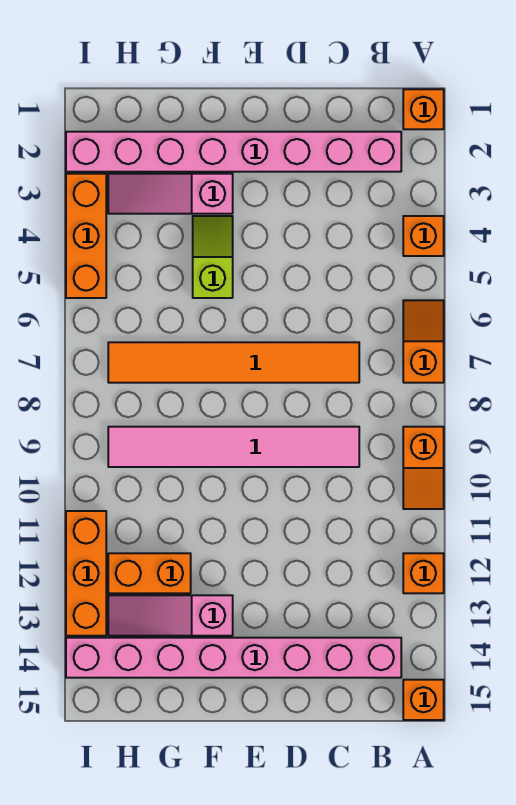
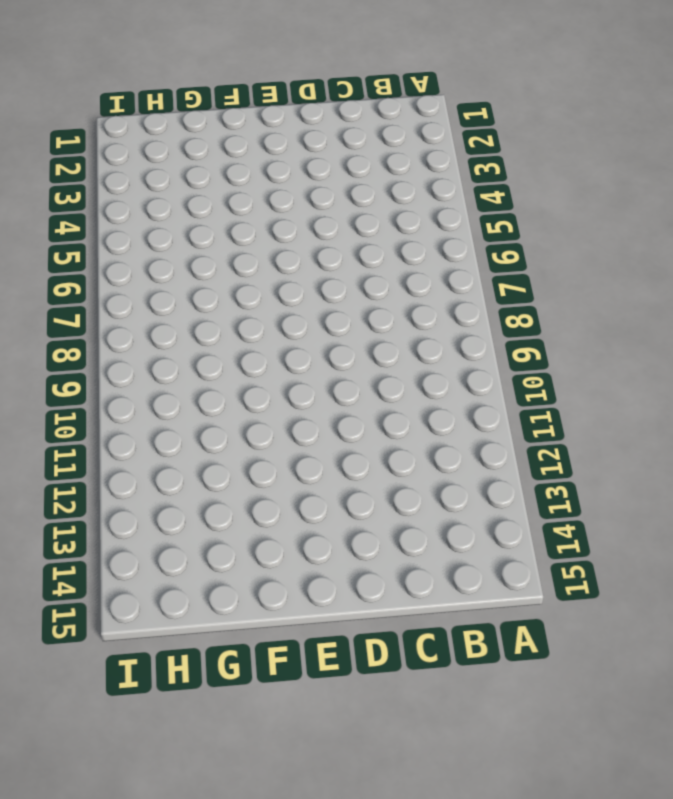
none -> orange brick A1 level 1
none -> orange brick A4 level 1
none -> orange slope A6:A7 level 1 top 7

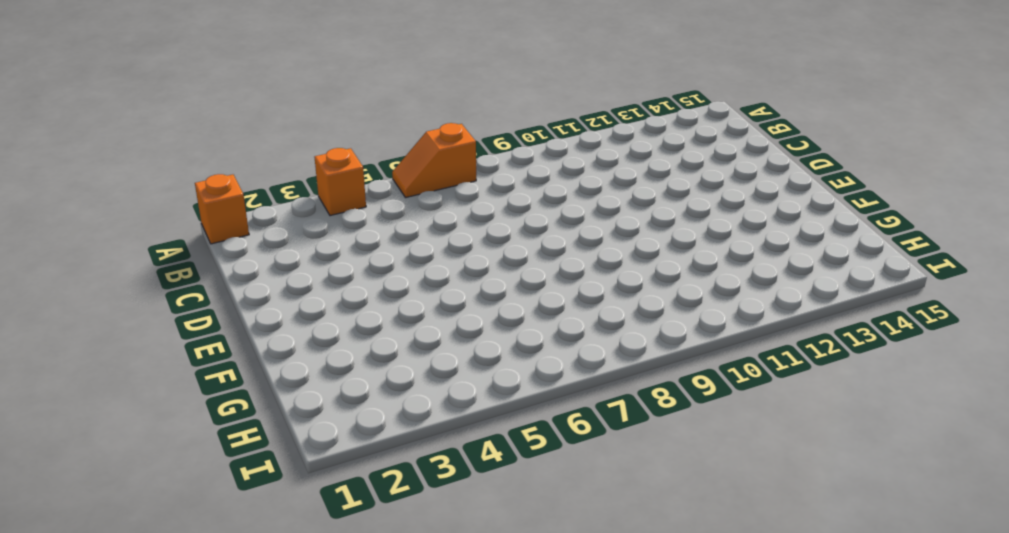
none -> orange slope A9:A10 level 1 top 9
none -> orange brick A12 level 1
none -> orange brick A15 level 1

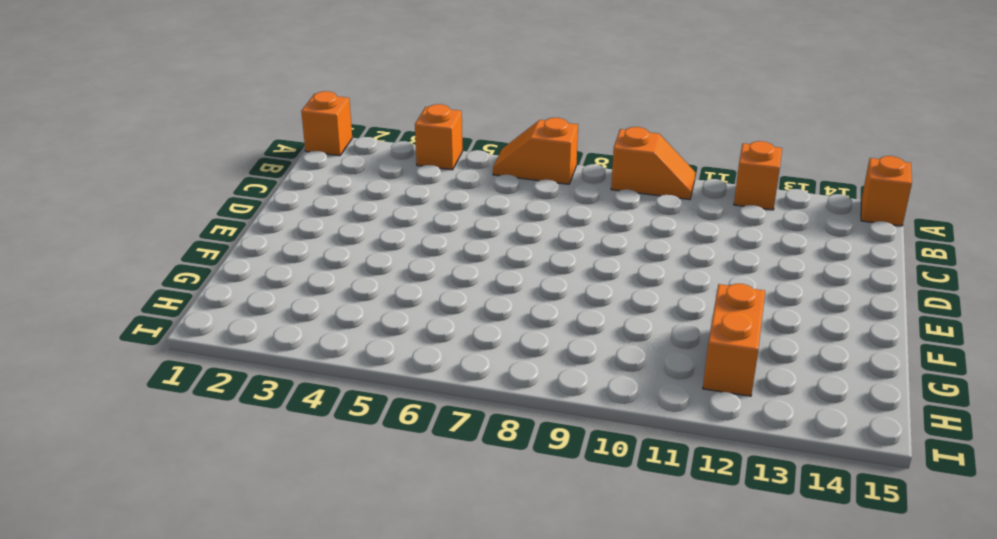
none -> pink brick B2:I2 level 1
none -> pink brick B14:I14 level 1
none -> orange tile C7:H7 level 1

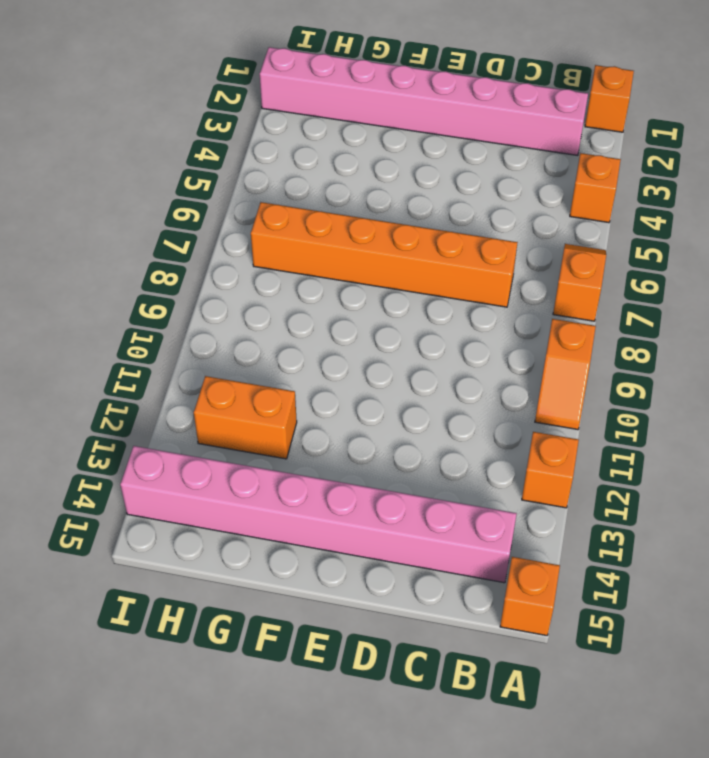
orange brick C7:H7 level 1 -> orange tile C7:H7 level 1
none -> pink tile C9:H9 level 1
none -> pink slope F3:H3 level 1 top F
none -> lime slope F4:F5 level 1 top 5

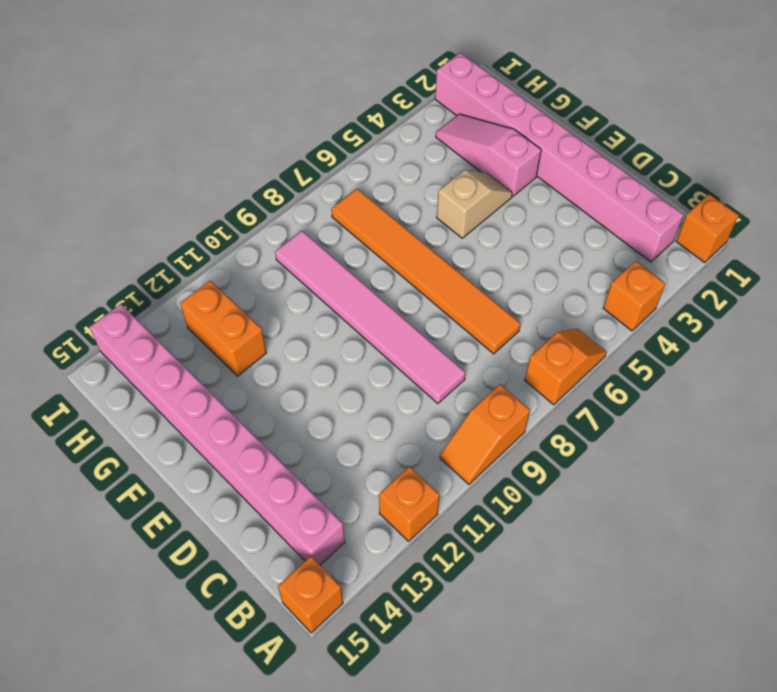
tan slope F4:F5 level 1 top 5 -> lime slope F4:F5 level 1 top 5
none -> pink slope F13:H13 level 1 top F
none -> orange brick I3:I5 level 1
none -> orange brick I11:I13 level 1

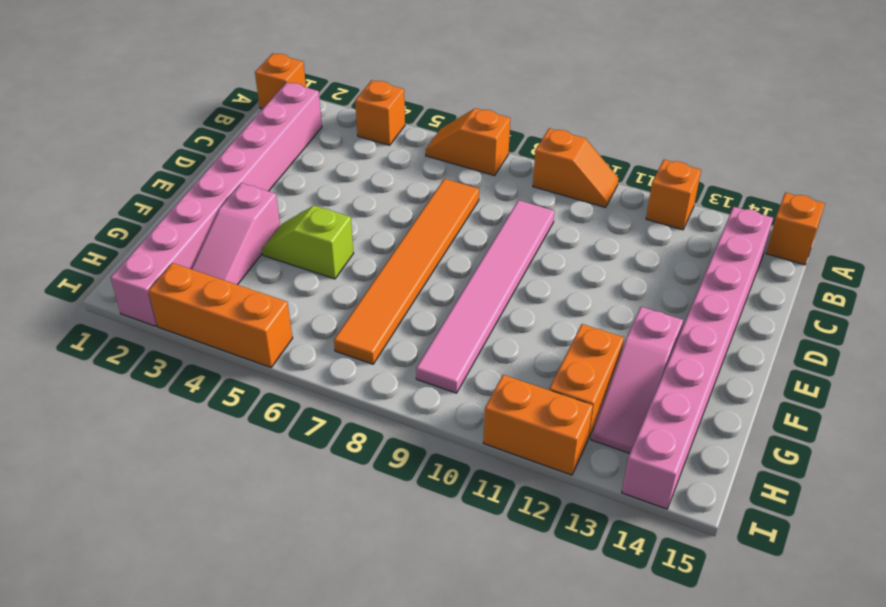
orange brick I11:I12 level 1 -> orange brick I11:I13 level 1

